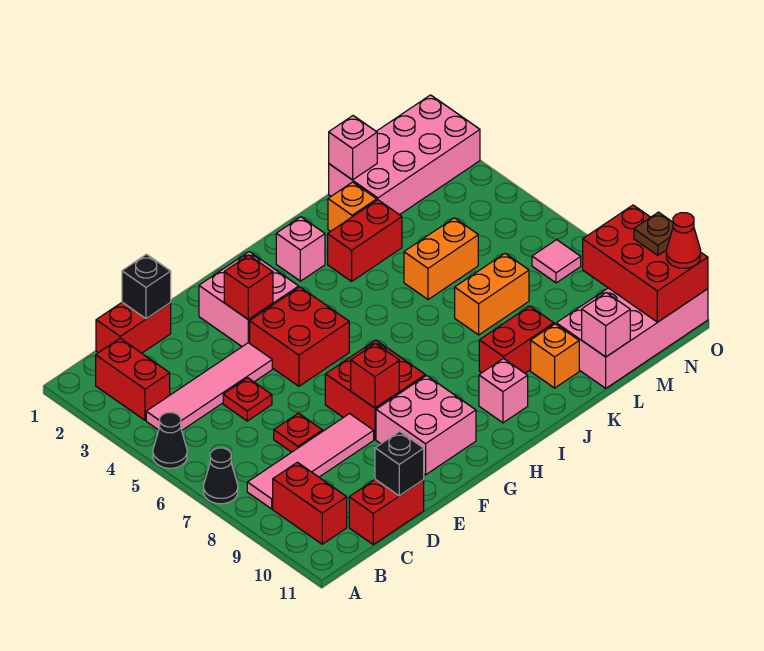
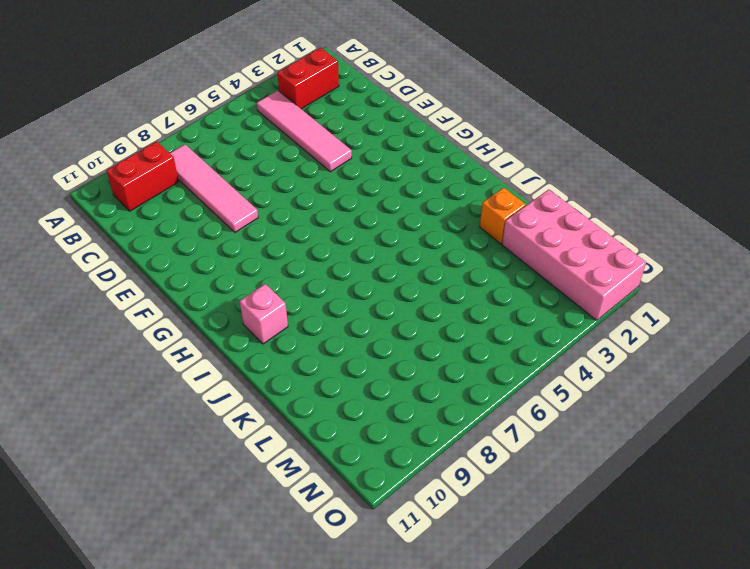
none -> black cone A5 level 1
none -> black cone A7 level 1
none -> red brick C1:D1 level 1
none -> red brick C11:D11 level 1

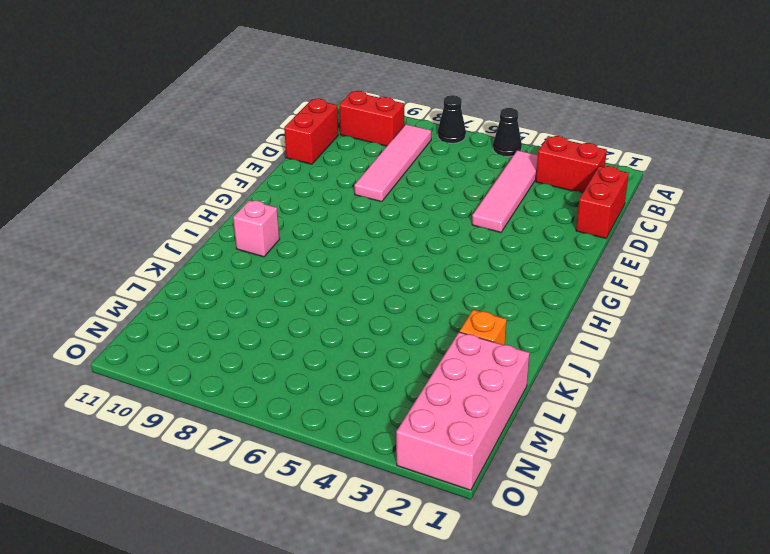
none -> red plate D5 level 1
none -> red plate D7 level 1
none -> pink brick F2:G3 level 1
none -> red brick F4:G5 level 1

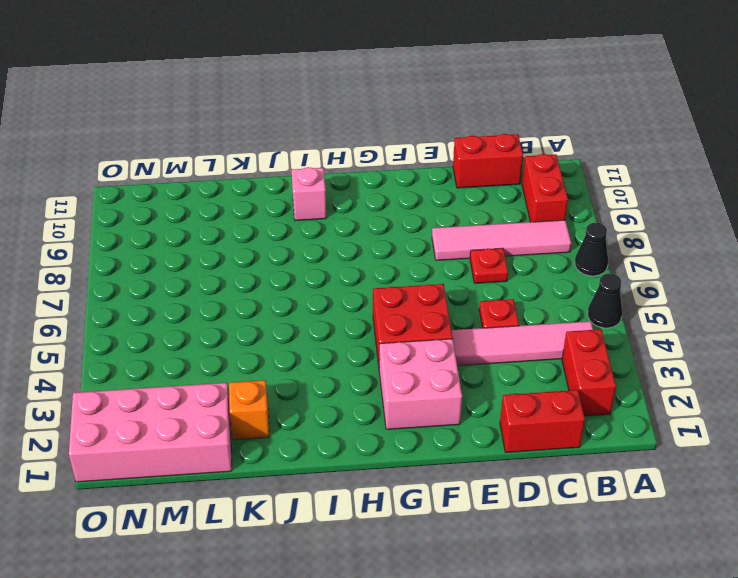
none -> red brick F7:G8 level 1
none -> pink brick F9:G10 level 1
none -> pink brick I2 level 1
none -> red brick J3:K3 level 1

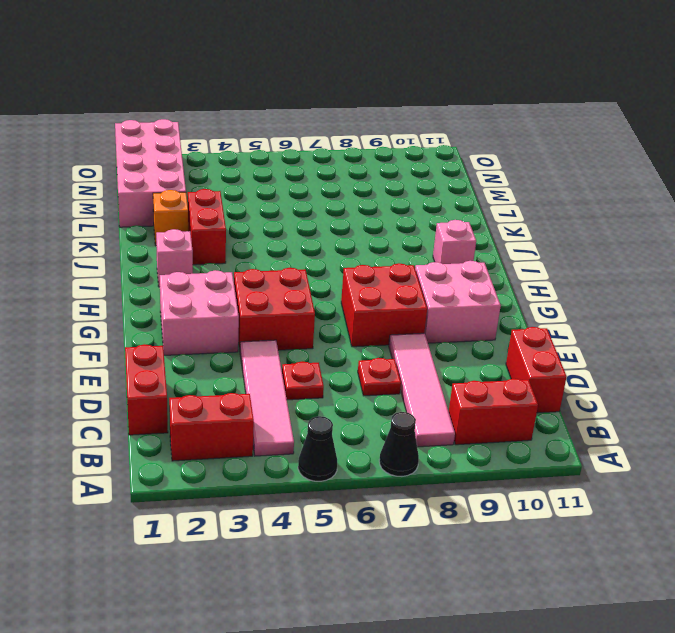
none -> red brick J9:K9 level 1
none -> orange brick K5:L5 level 1
none -> orange brick K7:L7 level 1
none -> orange brick K10 level 1

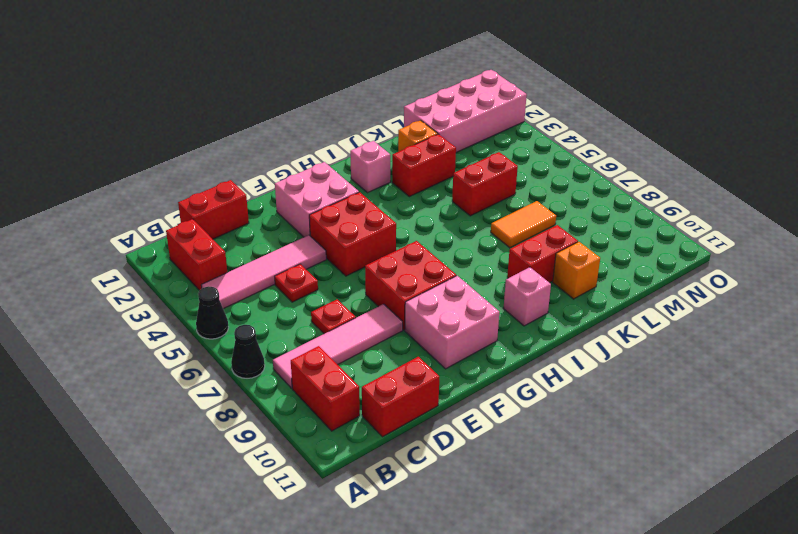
red brick K5:L5 level 1 -> orange brick K5:L5 level 1
orange tile K7:L7 level 1 -> orange brick K7:L7 level 1
none -> pink brick L10:O11 level 1
none -> pink tile N7 level 1
none -> black brick D1 level 2
none -> black brick D11 level 2

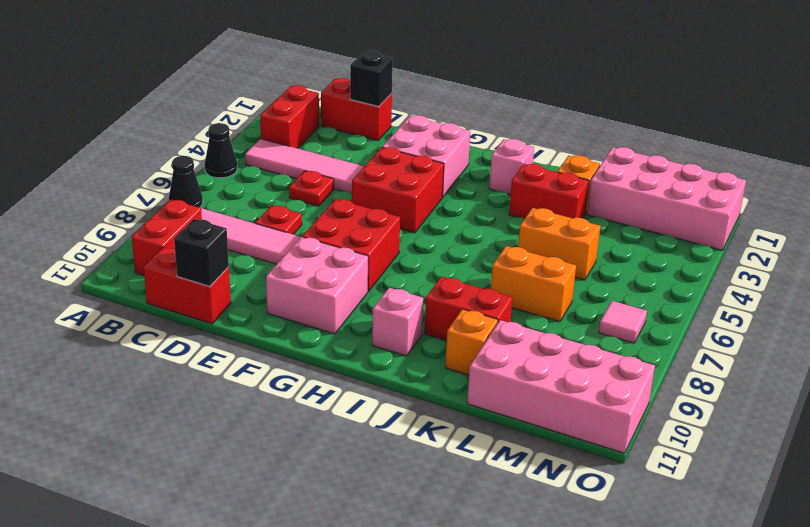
none -> red brick F3 level 2
none -> red brick F8 level 2
none -> pink brick L1 level 2
none -> pink brick L11 level 2

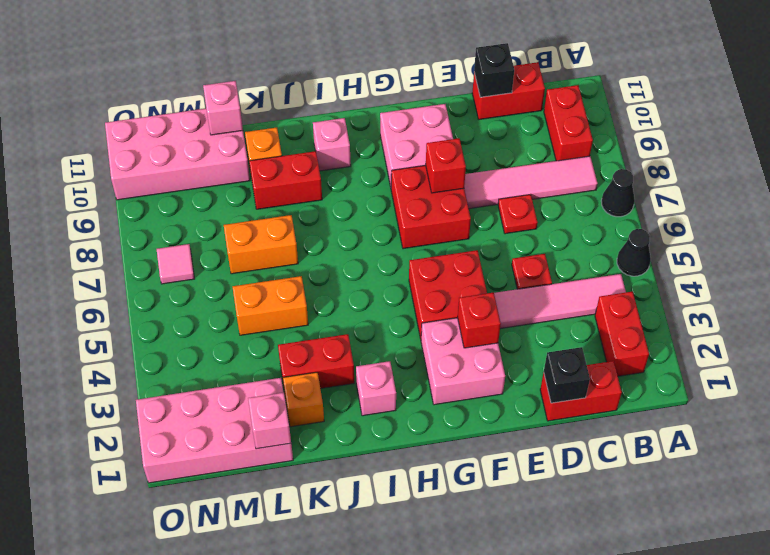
none -> red brick N9:O11 level 2
none -> brown plate O10 level 3
none -> red cone O11 level 3

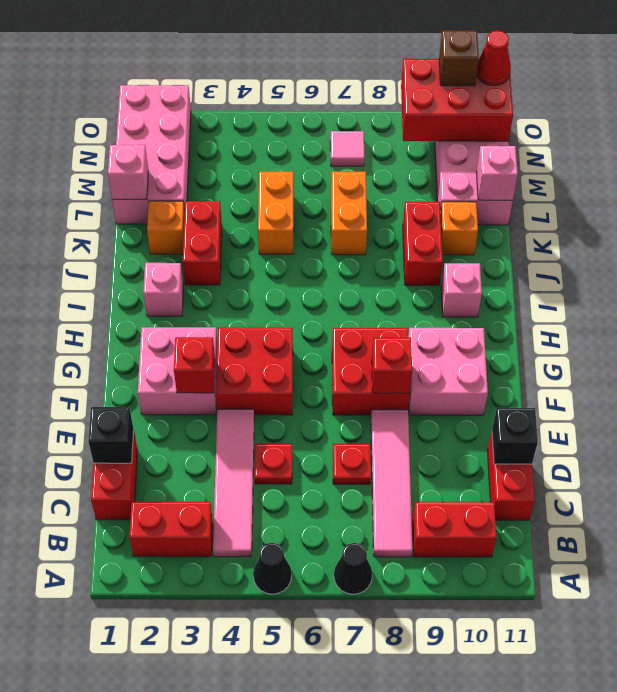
brown brick O10 level 3 -> brown plate O10 level 3

